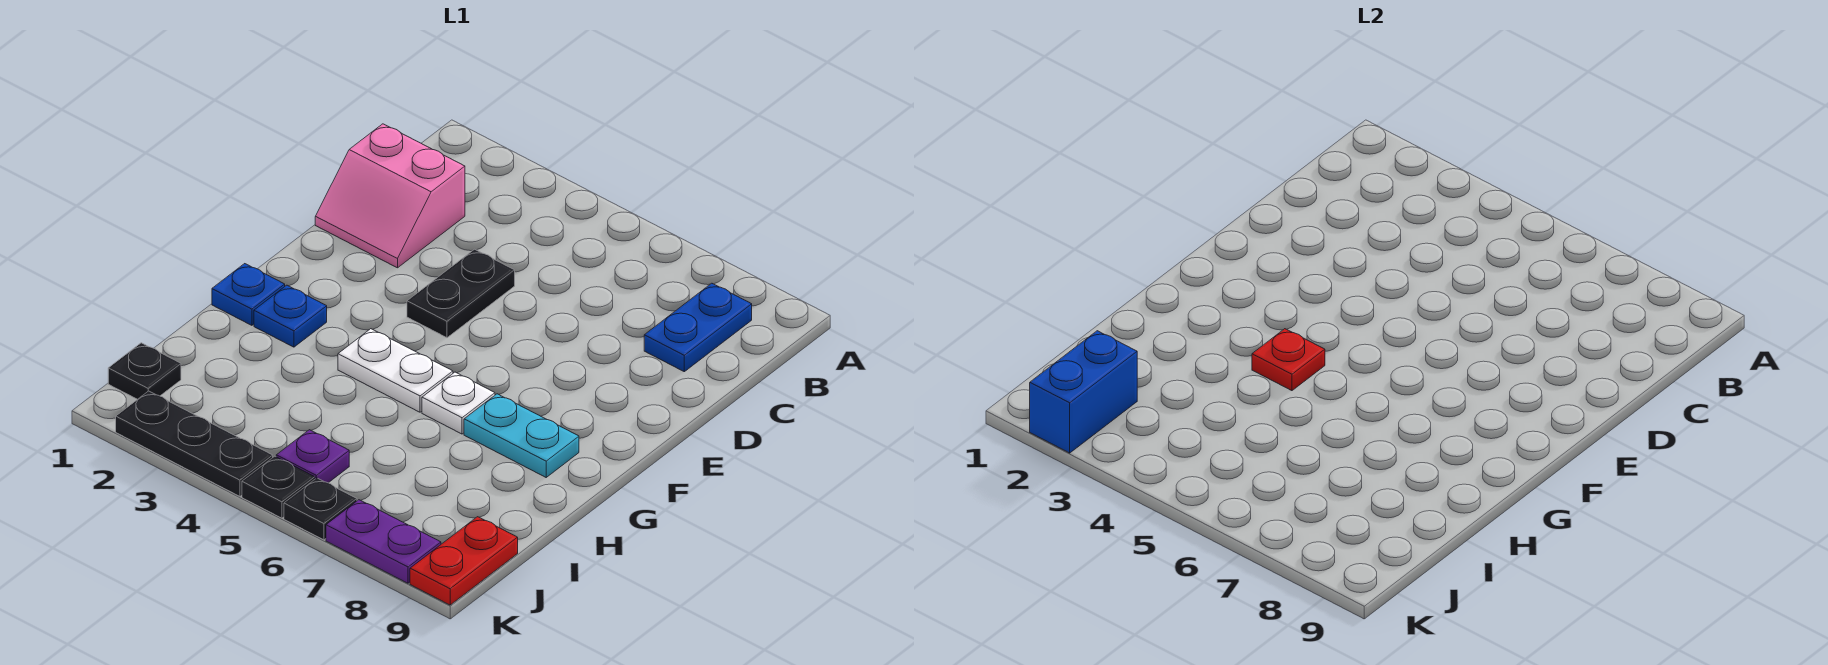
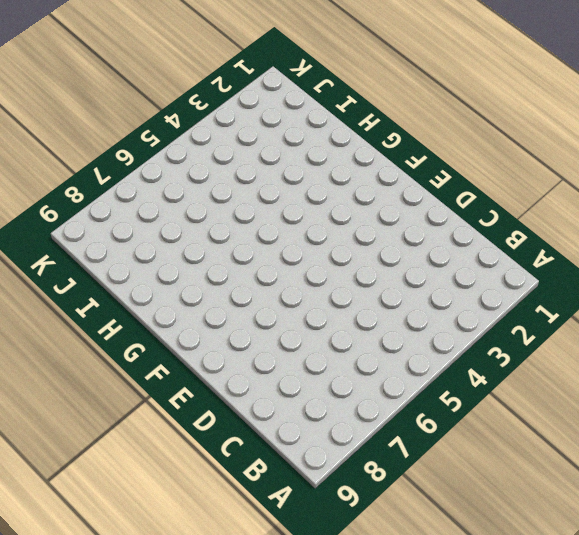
none -> blue plate B8:C8 level 1
none -> pink slope C1:D2 level 1 top C
none -> black plate D4:E4 level 1

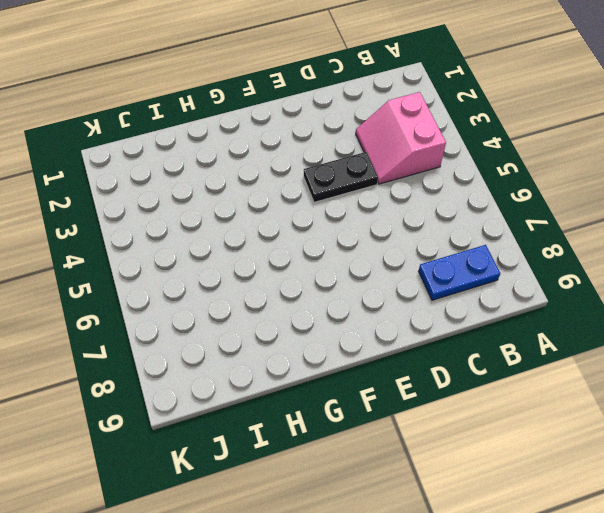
pink slope B3:C4 level 1 top B -> pink slope C1:D2 level 1 top C
none -> blue plate G1 level 1
none -> blue plate G2 level 1
none -> white plate G4:G5 level 1

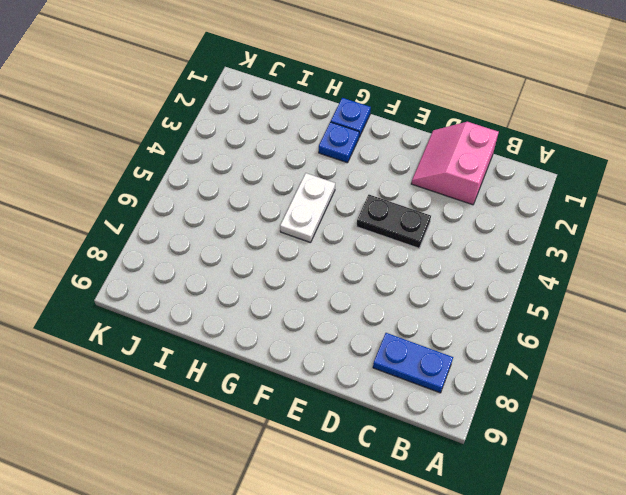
none -> white plate G6 level 1
none -> cyan plate G7:G8 level 1
none -> black plate J1 level 1

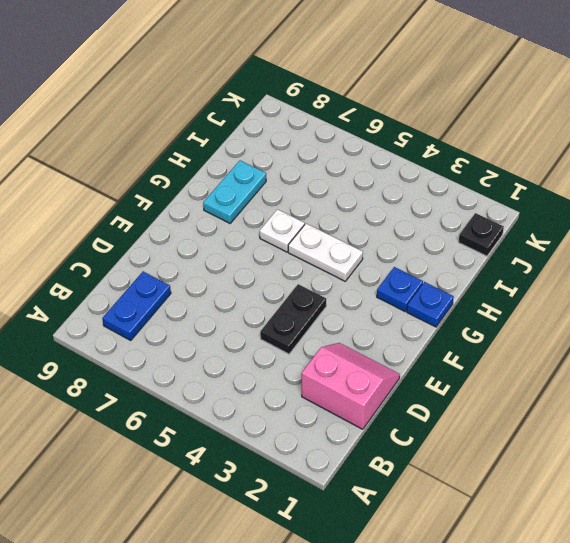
cyan plate G8:H8 level 1 -> cyan plate G7:G8 level 1
none -> purple plate J5 level 1
none -> red plate J9:K9 level 1
none -> black plate K2:K4 level 1

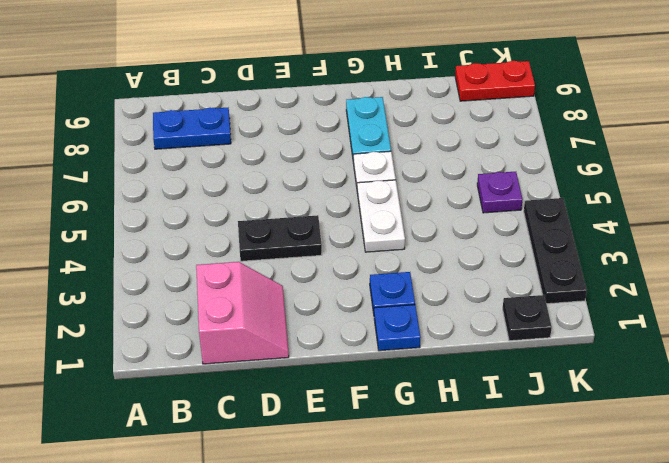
none -> black plate K5 level 1
none -> black plate K6 level 1
none -> purple plate K7:K8 level 1

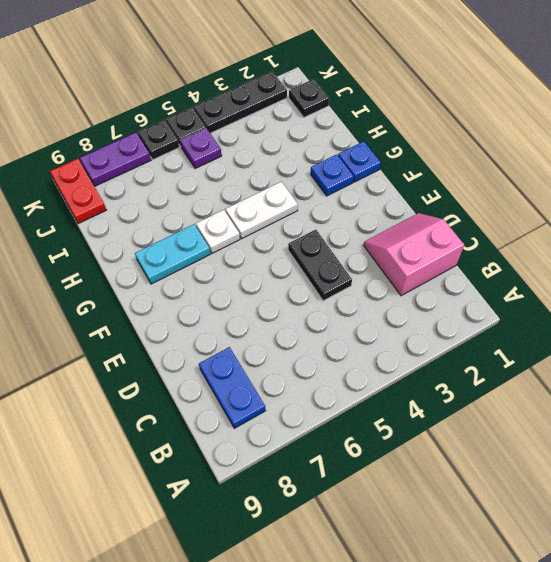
none -> red plate G4 level 2
none -> blue brick J2:K2 level 2

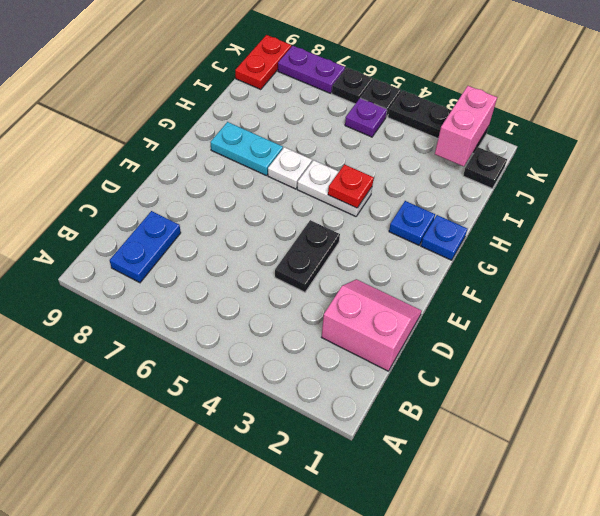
pink brick J2:K2 level 2 -> blue brick J2:K2 level 2

